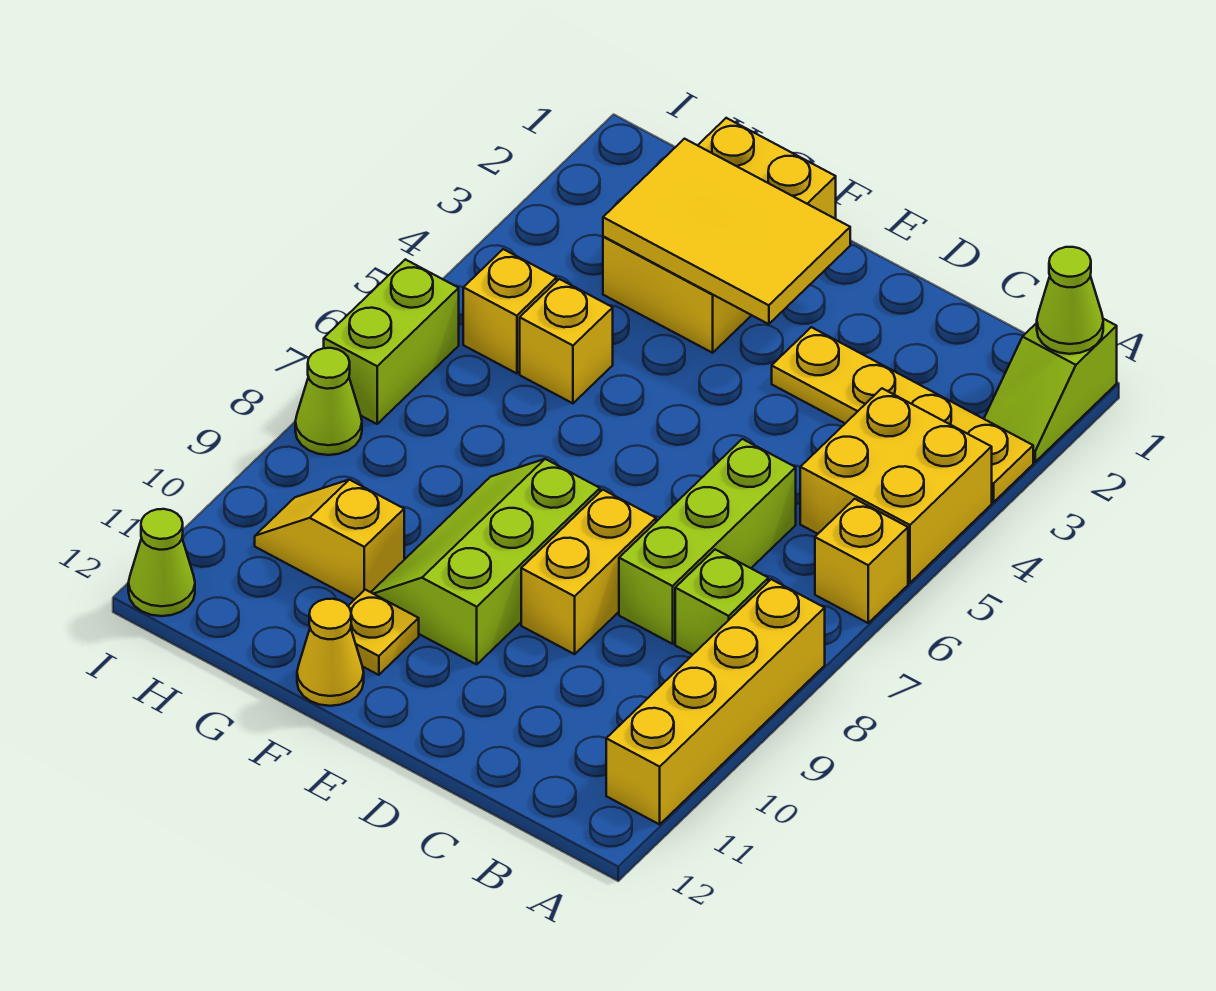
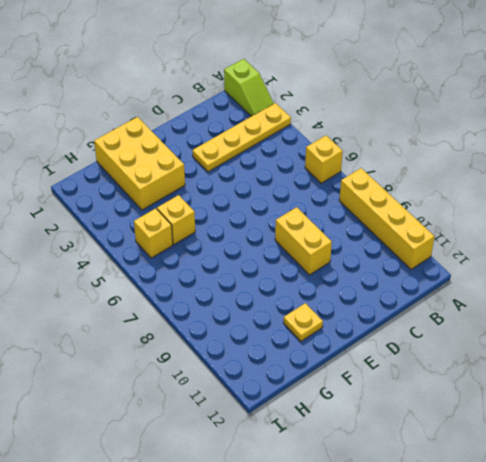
none -> yellow brick A4:B5 level 1
none -> lime brick B8 level 1
none -> lime brick C6:C8 level 1

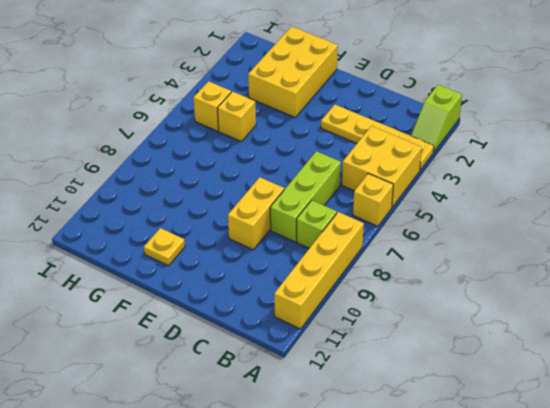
none -> lime slope E8:F10 level 1 top E
none -> yellow cone F12 level 1
none -> yellow slope G10:H10 level 1 top G

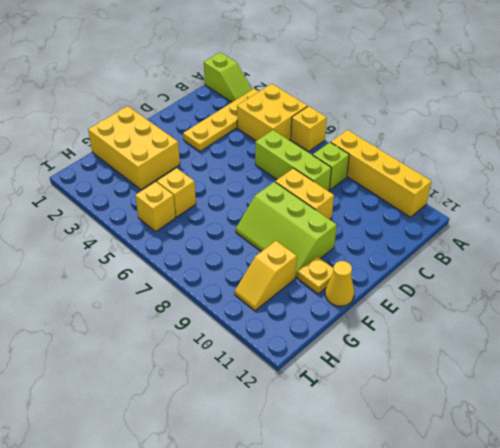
none -> lime brick I6:I7 level 1
none -> lime cone I8 level 1
none -> lime cone I12 level 1

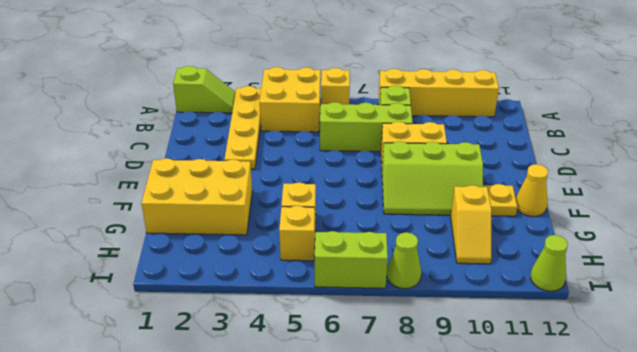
none -> lime cone A1 level 2
none -> yellow tile E2:G3 level 2

